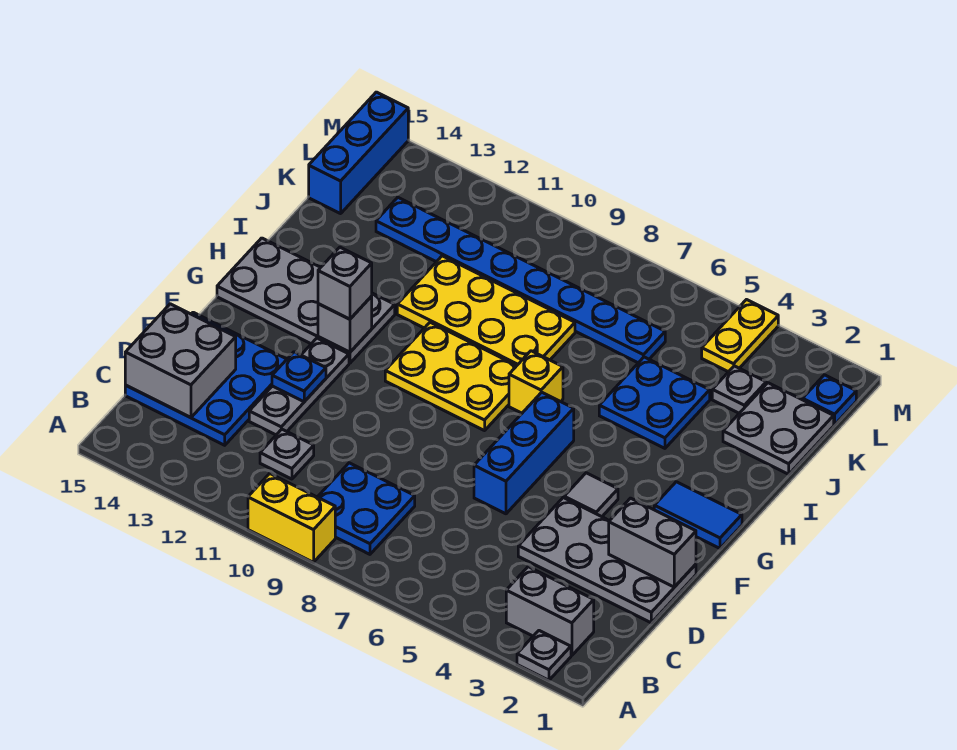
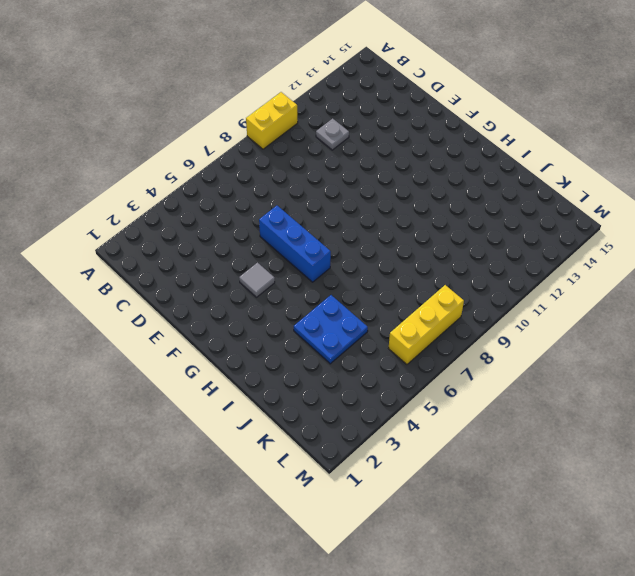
yellow brick L6:L8 level 1 -> none
none -> grey plate A2 level 1
none -> grey brick B2:B3 level 1
none -> blue plate B8:C9 level 1

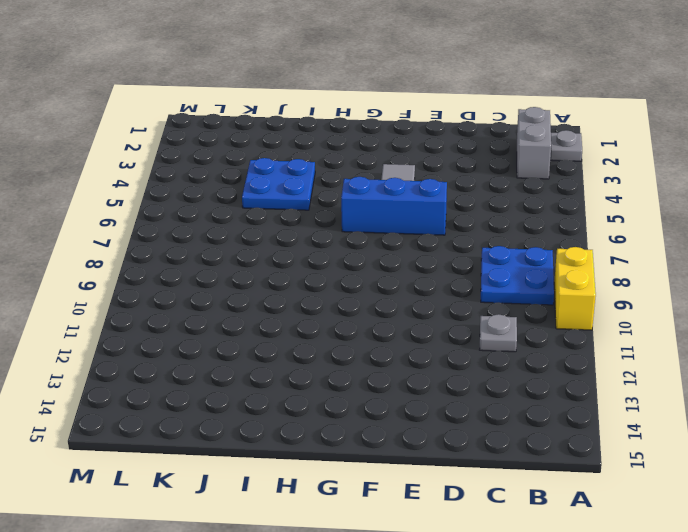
none -> blue plate C13:E15 level 1
none -> grey plate D1:E4 level 1
none -> grey plate D12:F12 level 1

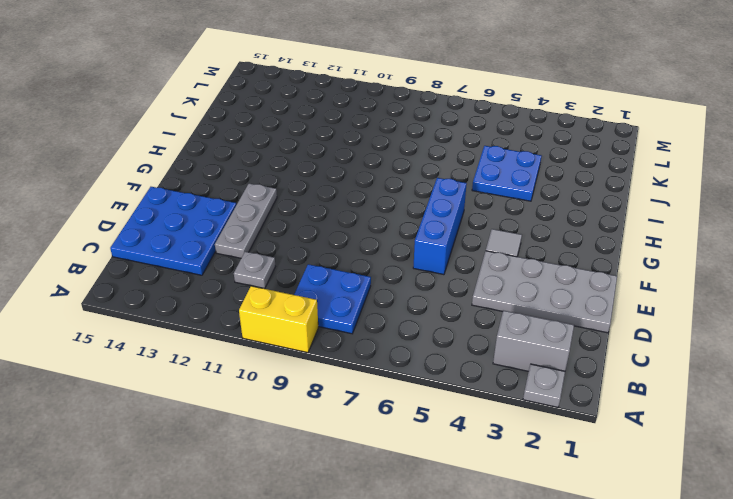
none -> blue tile G1:G2 level 1
none -> yellow plate G8:H10 level 1
none -> grey plate G12:H15 level 1

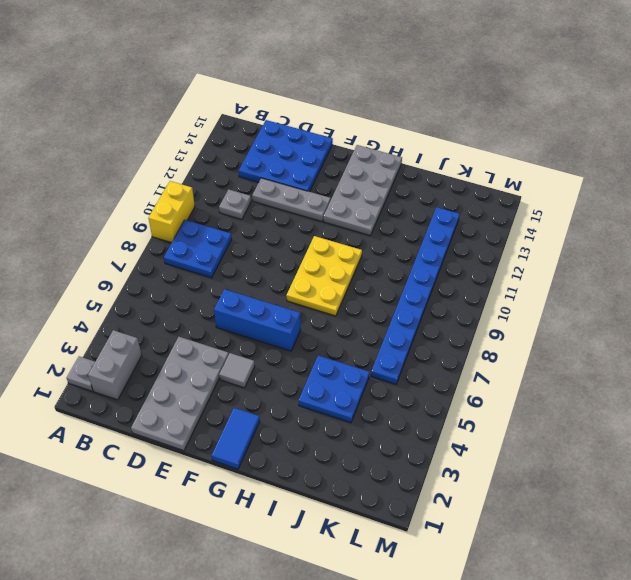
none -> yellow brick H7 level 1
none -> yellow plate I8:J11 level 1
none -> grey plate J1:K2 level 1

